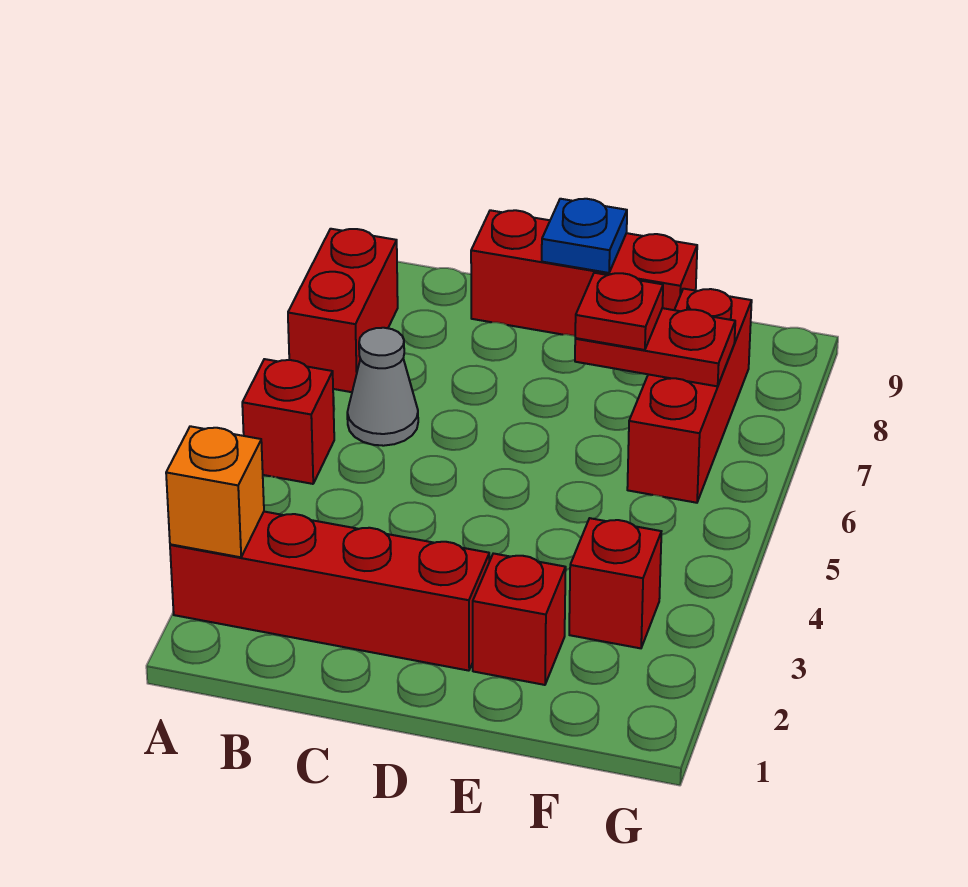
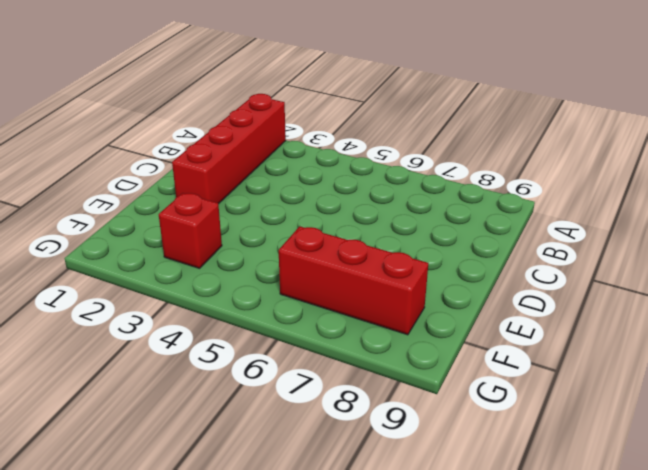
none -> red brick A5 level 1
none -> red brick A7:A8 level 1
none -> grey cone B6 level 1

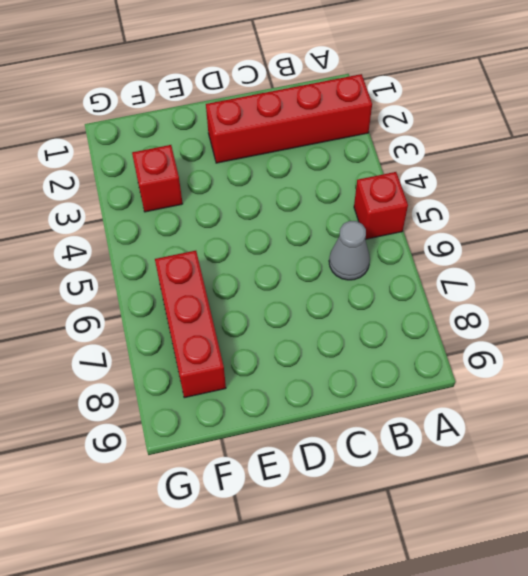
none -> red brick A7:A8 level 1
none -> red brick C9:E9 level 1
none -> red brick E2 level 1

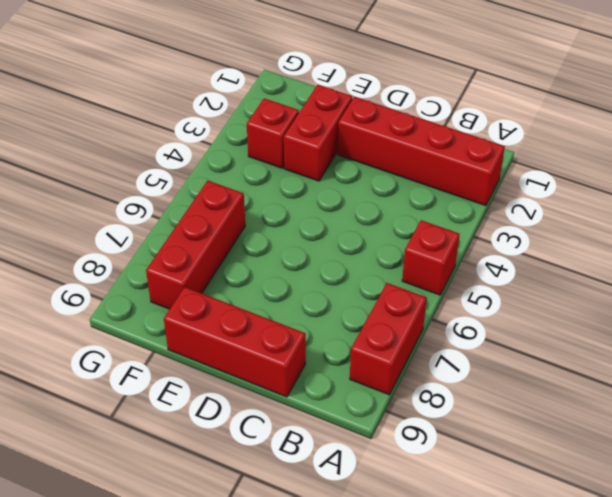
red brick E2:E3 level 1 -> red brick E2 level 1
none -> grey cone B6 level 1
none -> orange brick A2 level 2
none -> blue plate D9 level 2

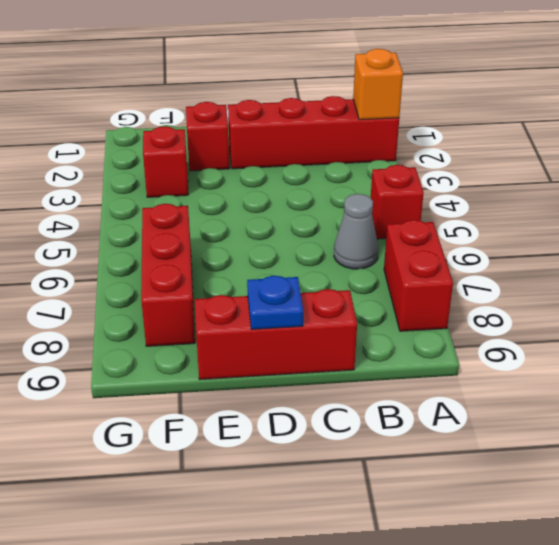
none -> red plate E7:F7 level 2
none -> red plate E7 level 3

